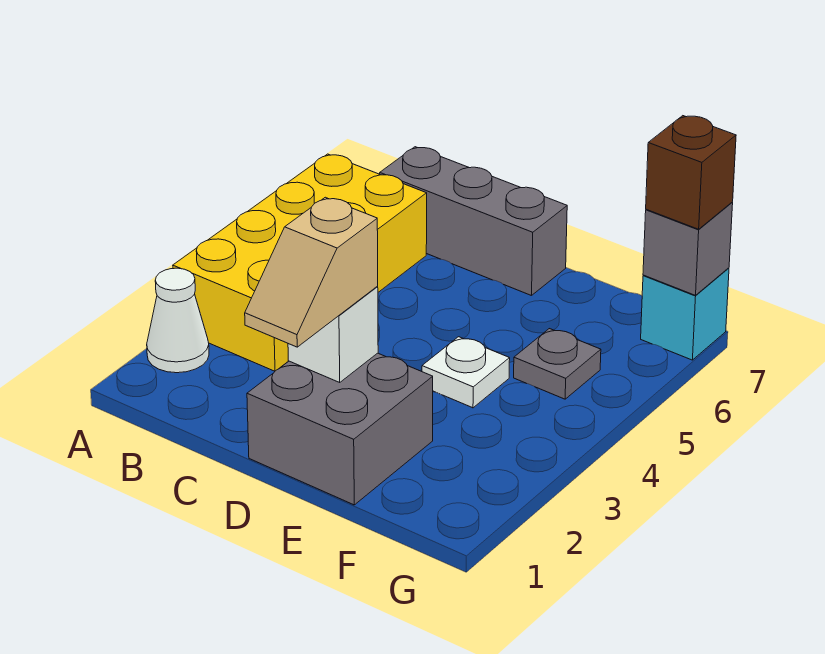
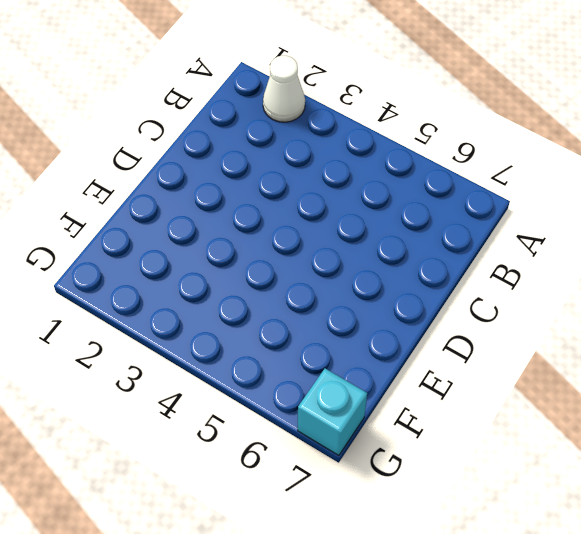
none -> yellow brick A3:B6 level 1
none -> grey brick B7:D7 level 1

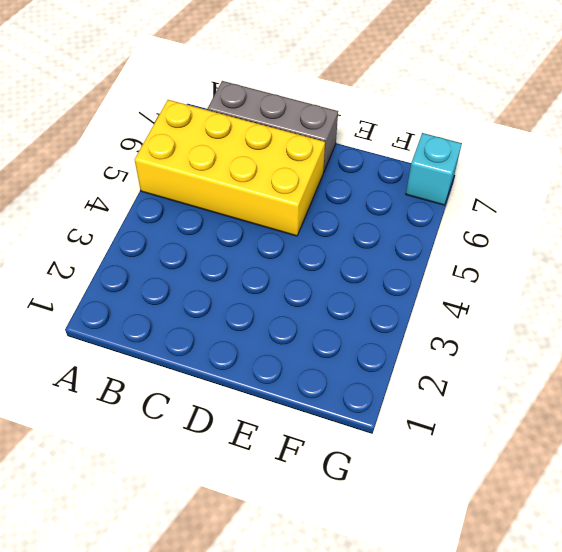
yellow brick A5:D6 level 1 -> yellow brick A3:B6 level 1
none -> white cone A2 level 1
none -> grey brick D1:E2 level 1

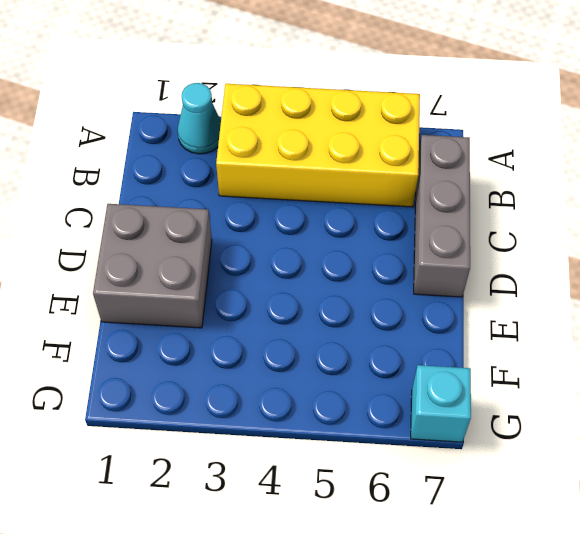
cyan cone A2 level 1 -> white cone A2 level 1
none -> white plate E4 level 1
none -> grey plate F5 level 1

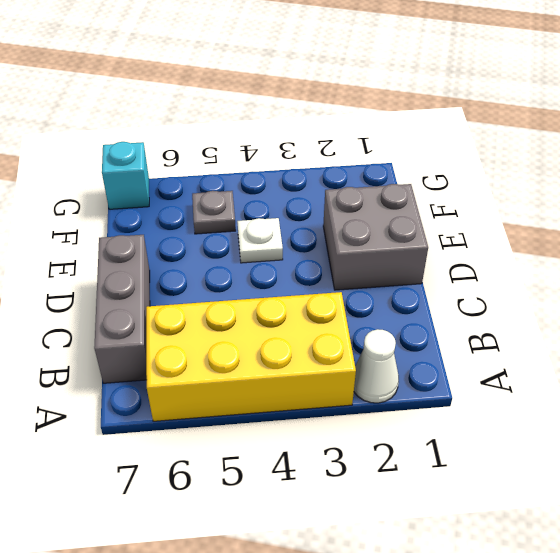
none -> white brick D2 level 2
none -> grey brick G7 level 2

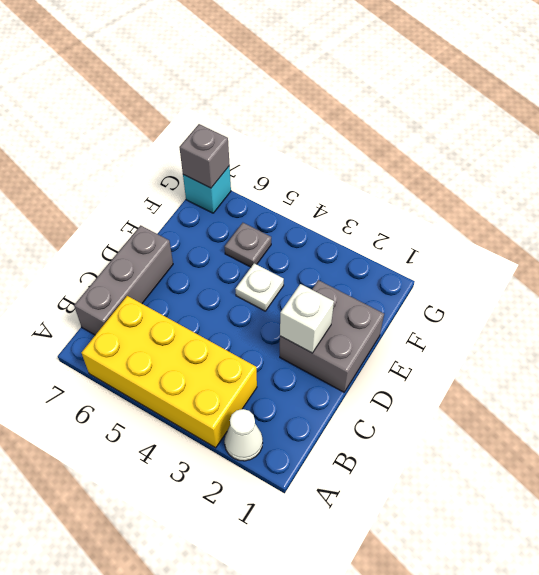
none -> tan slope D1:D2 level 3 top 2
none -> brown brick G7 level 3

